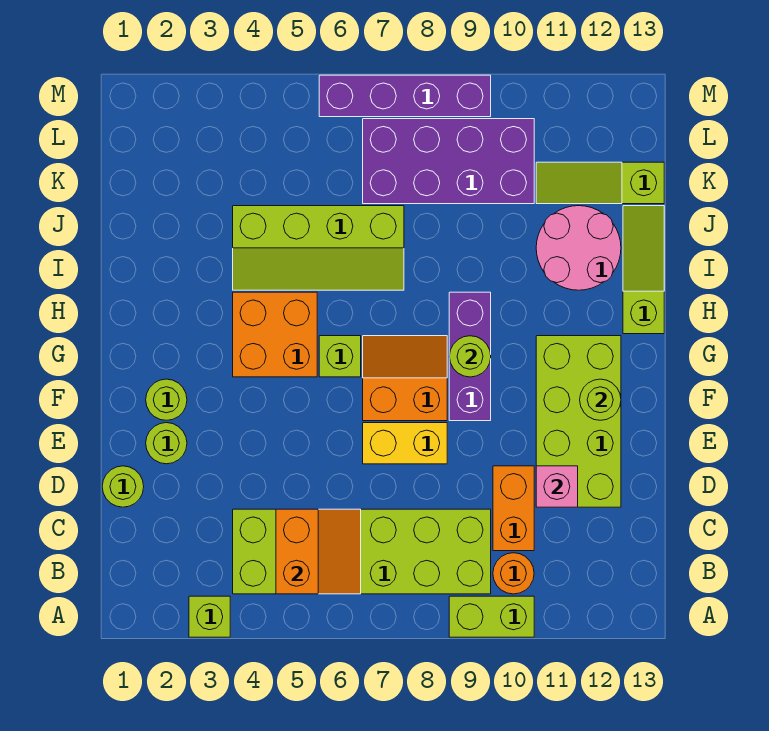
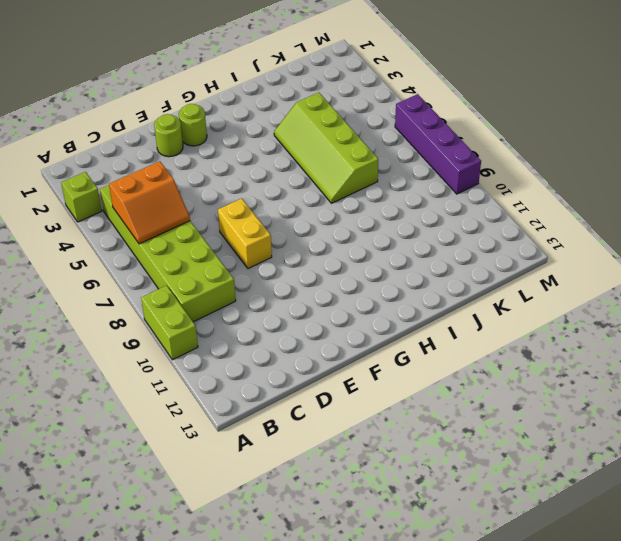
none -> orange round brick B10 level 1
none -> orange brick C10:D10 level 1
none -> lime round brick D1 level 1

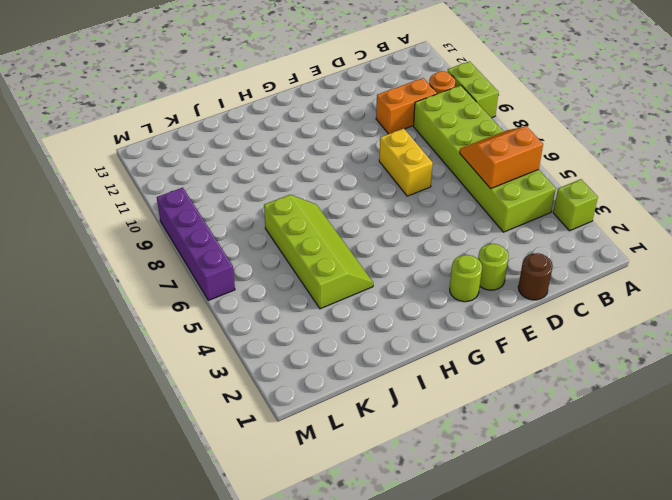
brown round brick D1 level 1 -> lime round brick D1 level 1
none -> lime brick D11:G12 level 1
none -> orange slope F7:G8 level 1 top F
none -> purple brick F9:H9 level 1

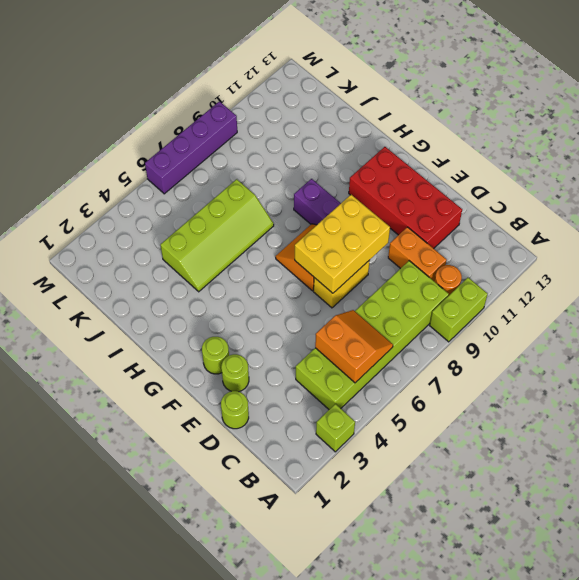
red brick D11:G12 level 1 -> lime brick D11:G12 level 1
yellow brick E7:F9 level 2 -> none
none -> orange brick G4:H5 level 1
none -> lime brick G6 level 1
none -> lime slope H13:J13 level 1 top H

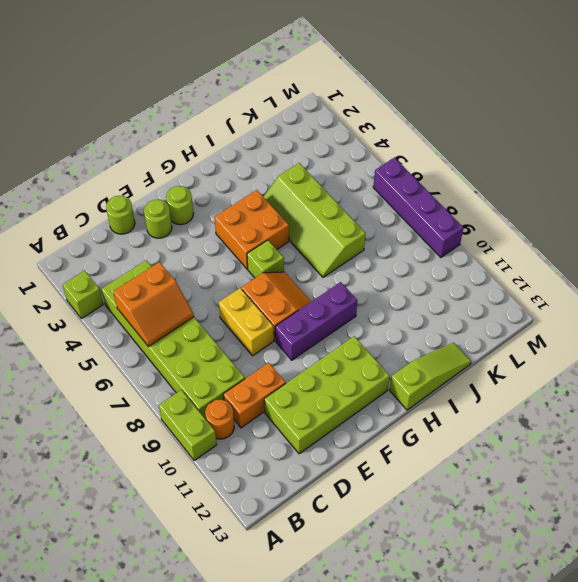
none -> pink round brick I11:J12 level 1
none -> purple brick K7:L10 level 1
none -> lime slope K11:K13 level 1 top 13

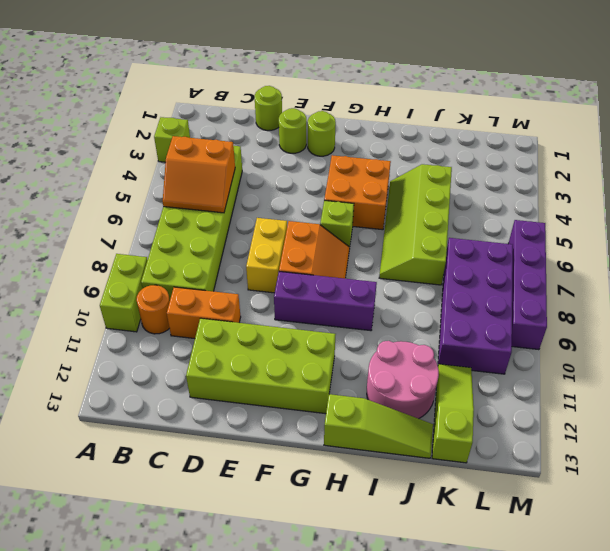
none -> pink brick D11 level 2
none -> lime round brick F12 level 2
none -> lime round brick G9 level 2

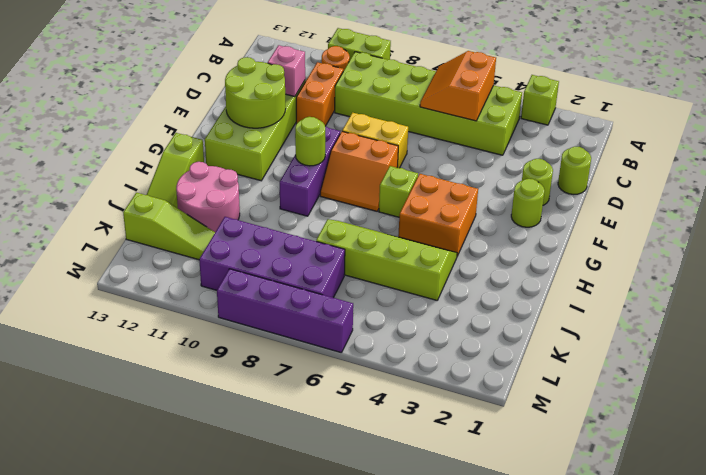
lime round brick E11:F12 level 2 -> lime round brick F12 level 2

